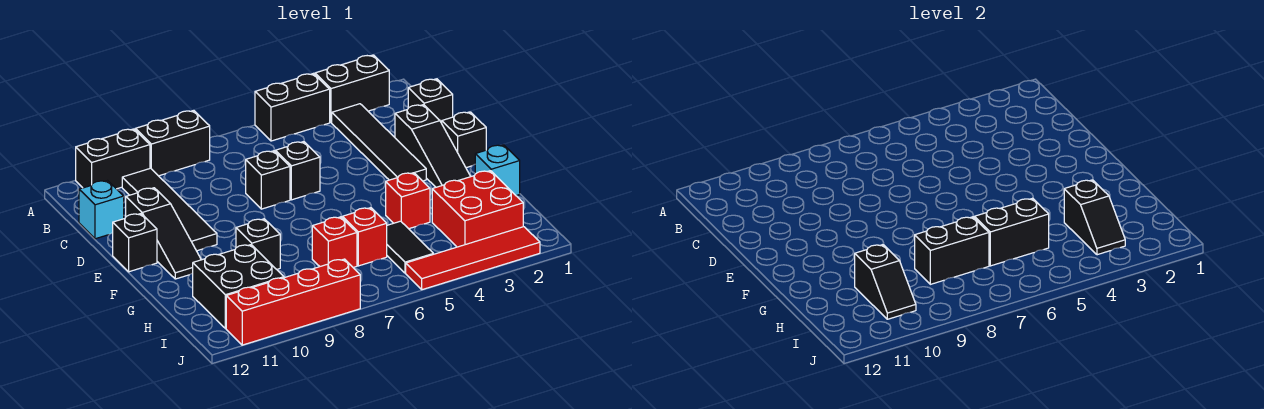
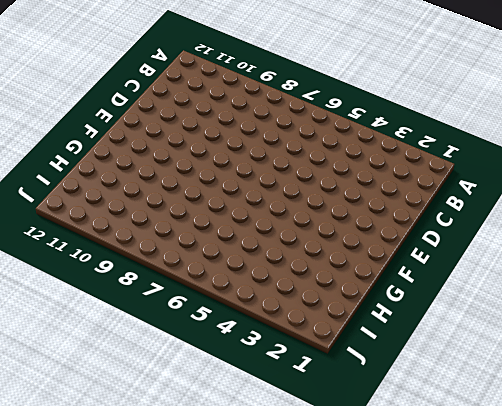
none -> black brick A2:A3 level 1
none -> black brick A4:A5 level 1
none -> black brick A8:A9 level 1

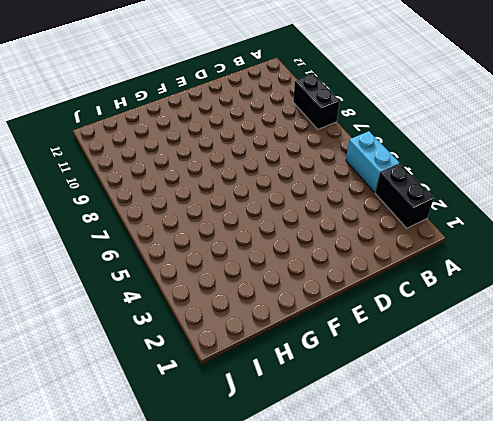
cyan brick A4:A5 level 1 -> black brick A4:A5 level 1
none -> black brick A10:A11 level 1
none -> black tile B3:E3 level 1
none -> black tile B10:E10 level 1

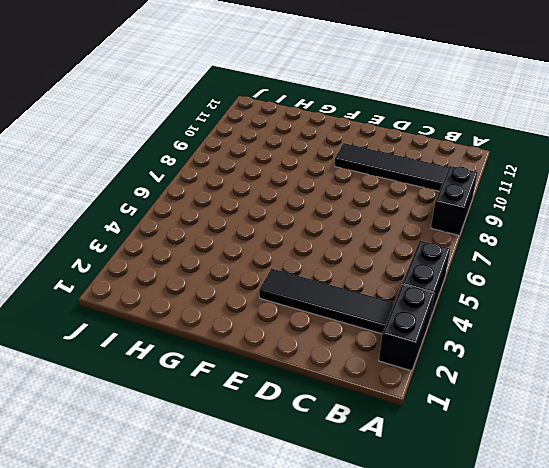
none -> black brick A10:A11 level 1
none -> black brick C1 level 1
none -> cyan brick C12 level 1

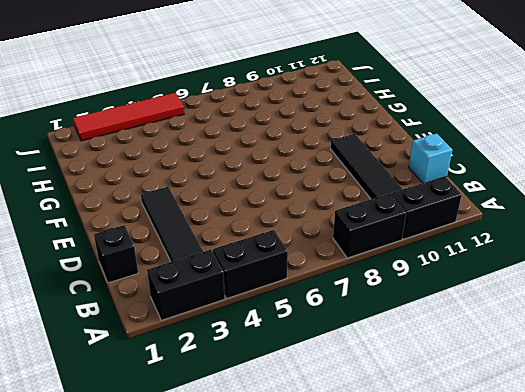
none -> black slope D2:F2 level 1 top D
none -> black brick D6 level 1
none -> black brick D7 level 1

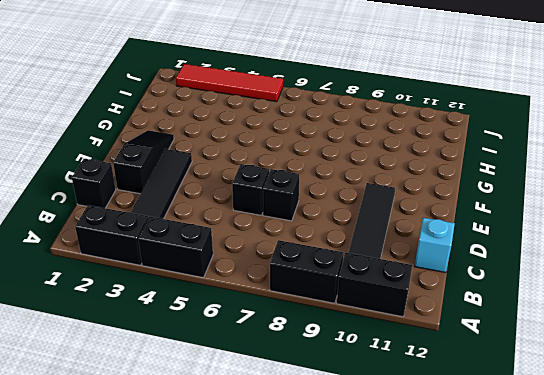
none -> black slope D11:F11 level 1 top D
none -> black brick E1 level 1
none -> black brick E12 level 1

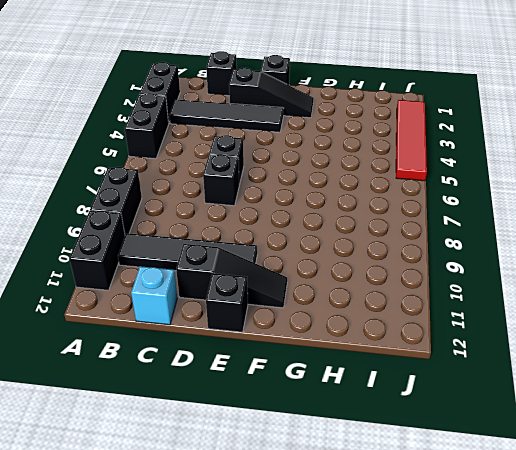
none -> cyan brick G1 level 1
none -> red brick G4 level 1
none -> black brick G9 level 1

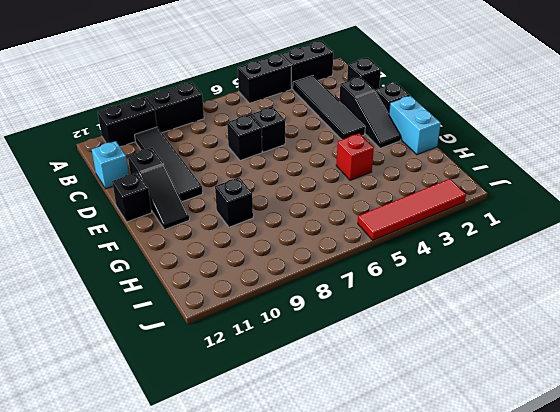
cyan brick F1:G1 level 1 -> cyan brick G1 level 1
none -> red brick H2:I3 level 1
none -> black tile H5:I5 level 1
none -> red brick H6 level 1

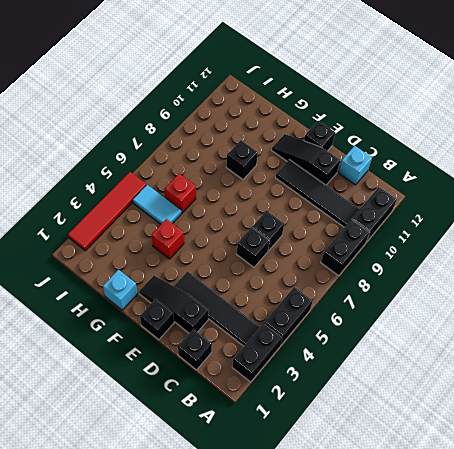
cyan tile H5:I5 level 1 -> black tile H5:I5 level 1
none -> red brick H2:I3 level 1
none -> red brick H7 level 1
none -> black brick H10:I11 level 1

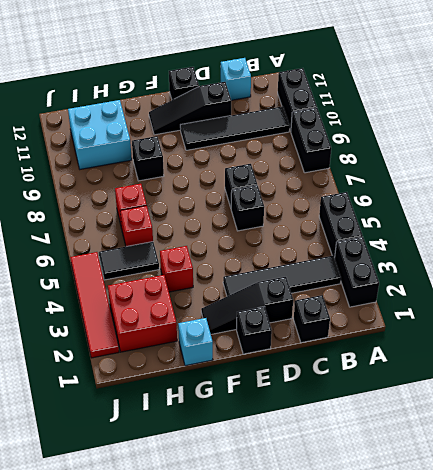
cyan brick H10:I11 level 1 -> black brick H10:I11 level 1
none -> red brick J8:J11 level 1
none -> black slope H3:I3 level 2 top H
none -> black brick H5:H6 level 2

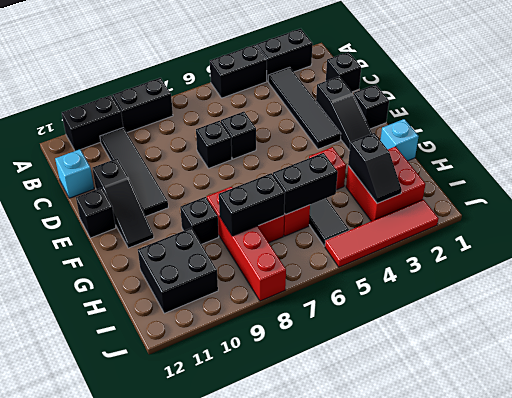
red brick G8:J8 level 1 -> red brick J8:J11 level 1
none -> black slope H10:I10 level 2 top H

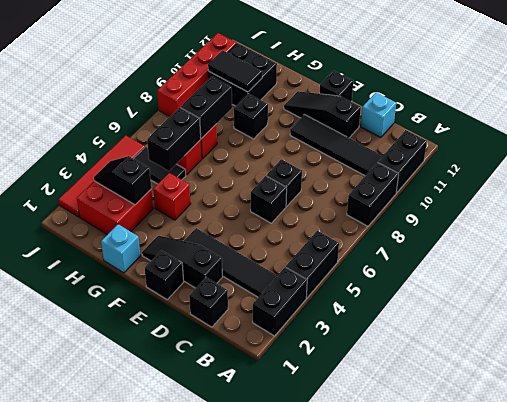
black tile H10:I10 level 2 -> black slope H10:I10 level 2 top H

